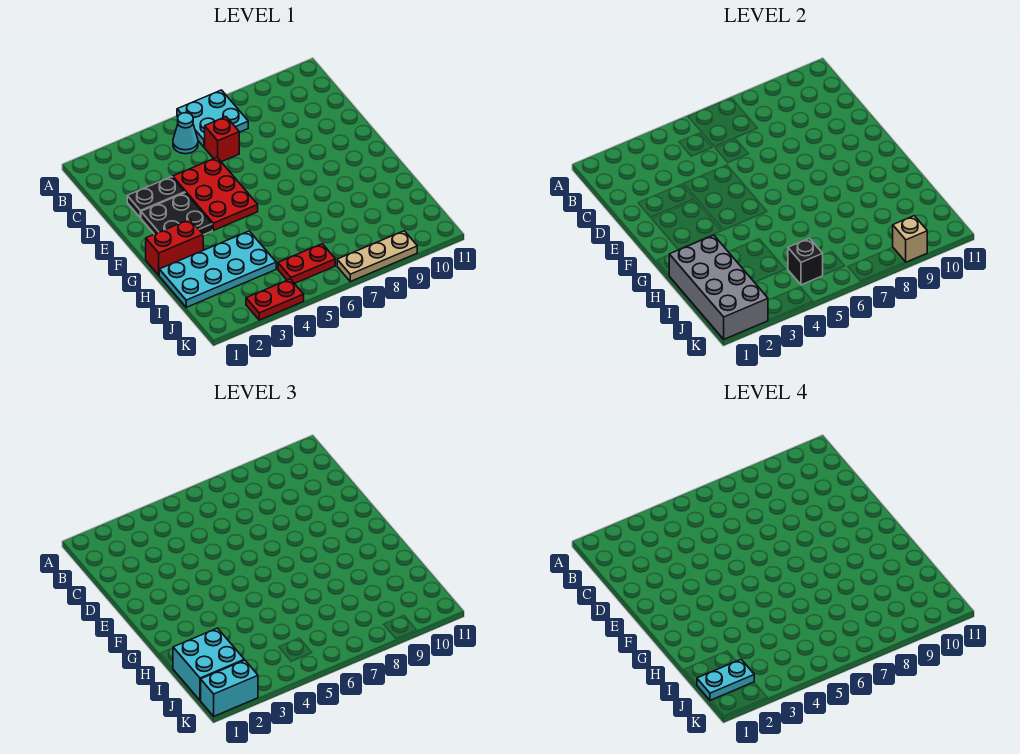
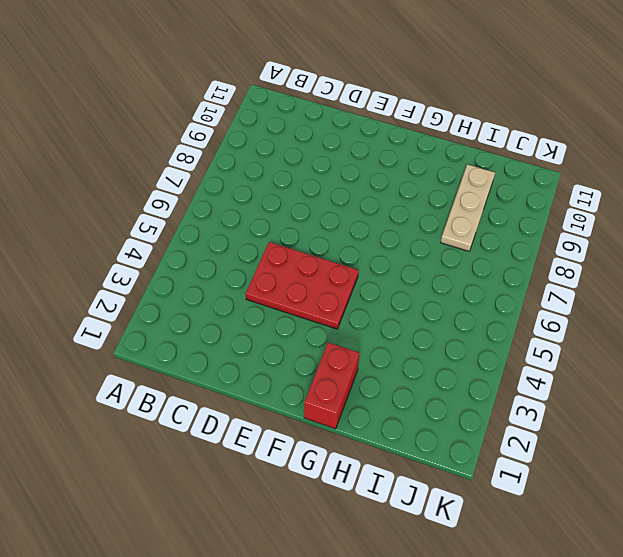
tan plate I8:I10 level 1 -> tan plate K7:K9 level 1
none -> cyan plate A6:B7 level 1
none -> cyan cone B5 level 1
none -> red brick C6 level 1

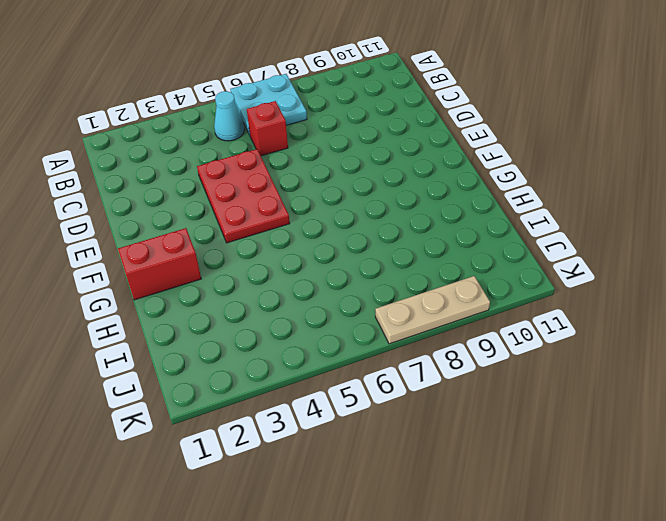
none -> black plate D2:D3 level 1
none -> black plate E2:F3 level 1
none -> cyan plate H1:I4 level 1

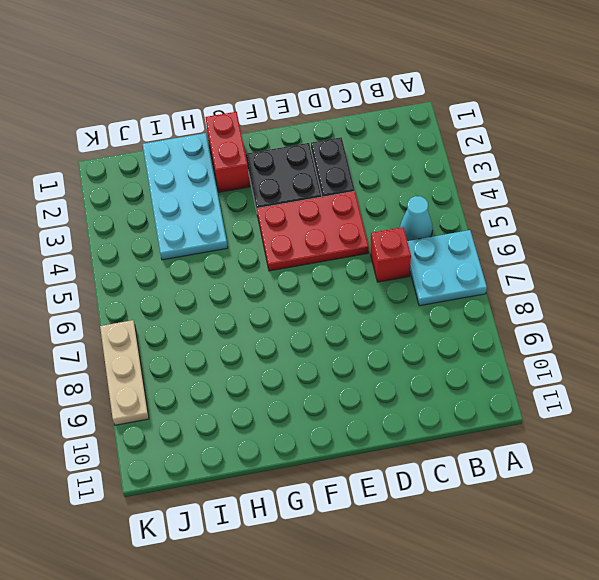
none -> red plate J5:J6 level 1
none -> red plate K3:K4 level 1
none -> grey brick H1:K2 level 2

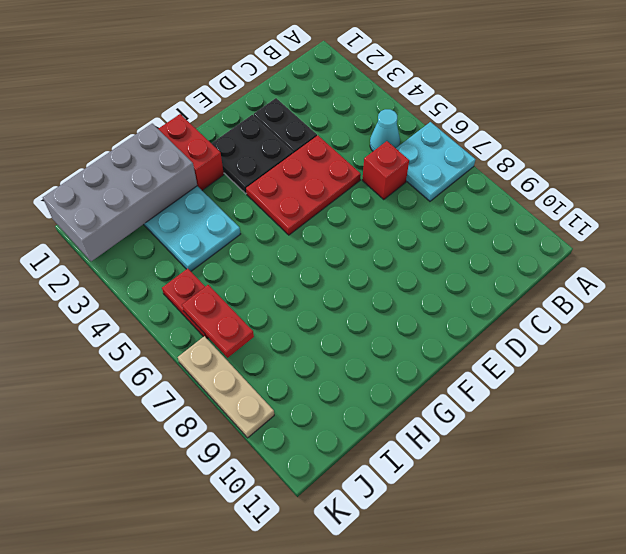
red plate J6:J7 level 2 -> red plate K3:K4 level 1
none -> black brick J5 level 2
none -> tan brick K9 level 2
none -> cyan brick I1:J2 level 3

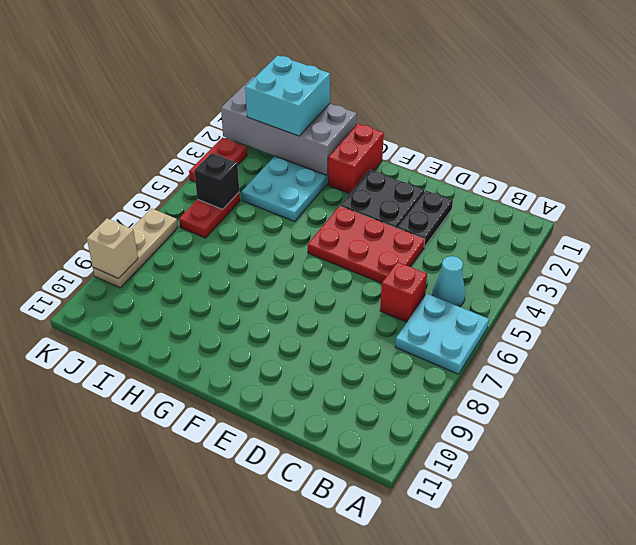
none -> cyan brick K1:K2 level 3
none -> cyan plate J1:J2 level 4

